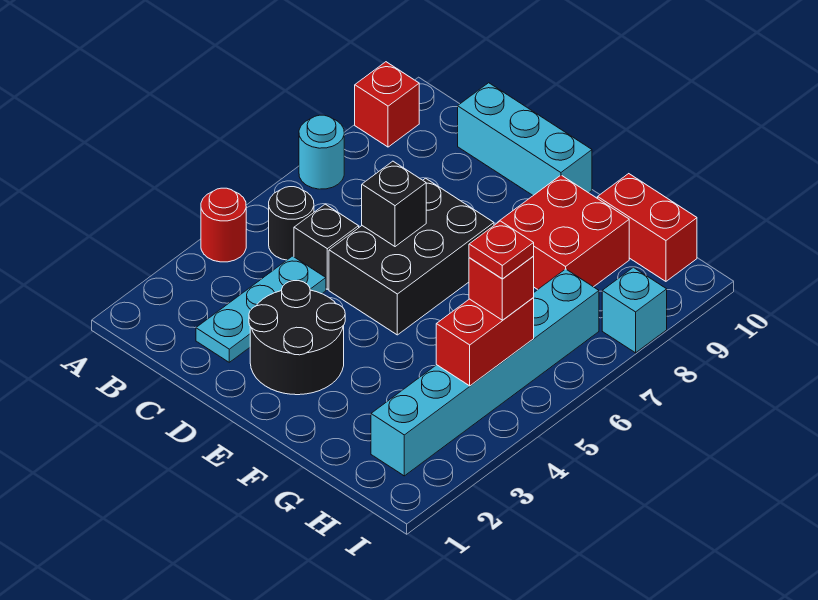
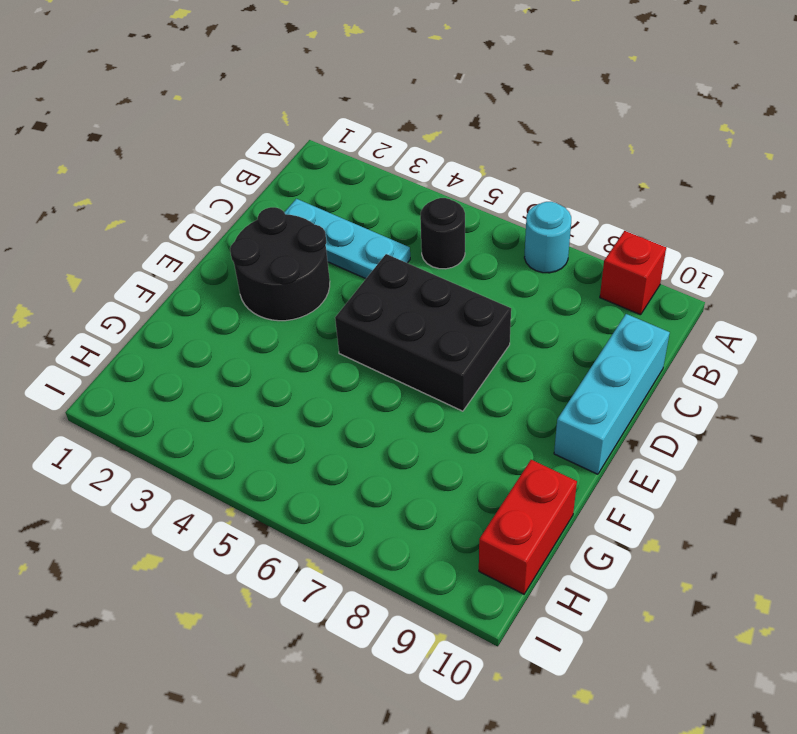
none -> red round brick A4 level 1
none -> black brick C5 level 1
none -> red brick F8:G9 level 1

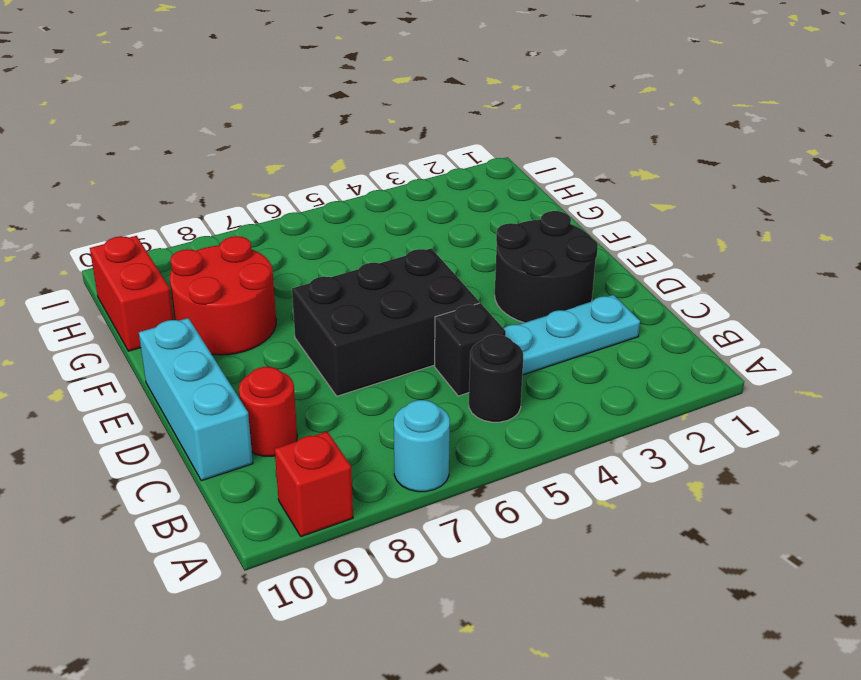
red round brick C9 level 1 -> red round brick A4 level 1
red round brick F8:G9 level 1 -> red brick F8:G9 level 1
none -> cyan brick H2:H7 level 1
none -> cyan brick I8 level 1
none -> black brick D6 level 2

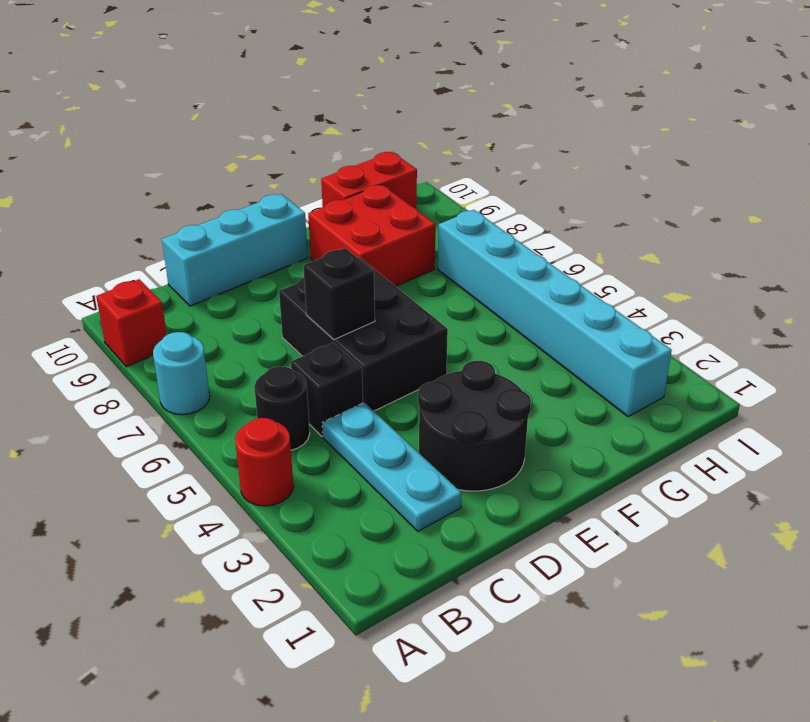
none -> cyan brick I8 level 1
none -> red brick H4:H5 level 2
none -> red brick H5 level 3

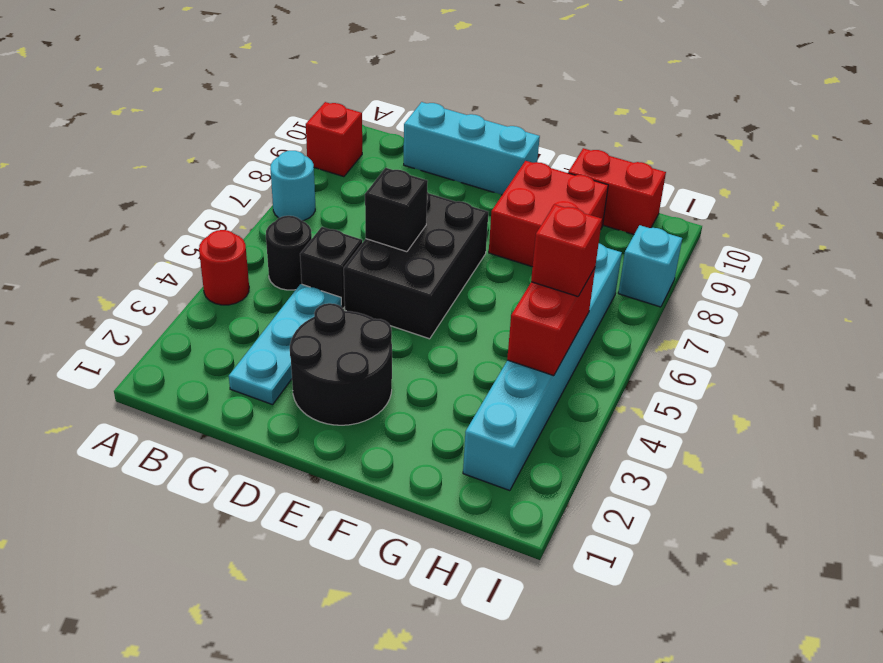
none -> red plate H5 level 4

